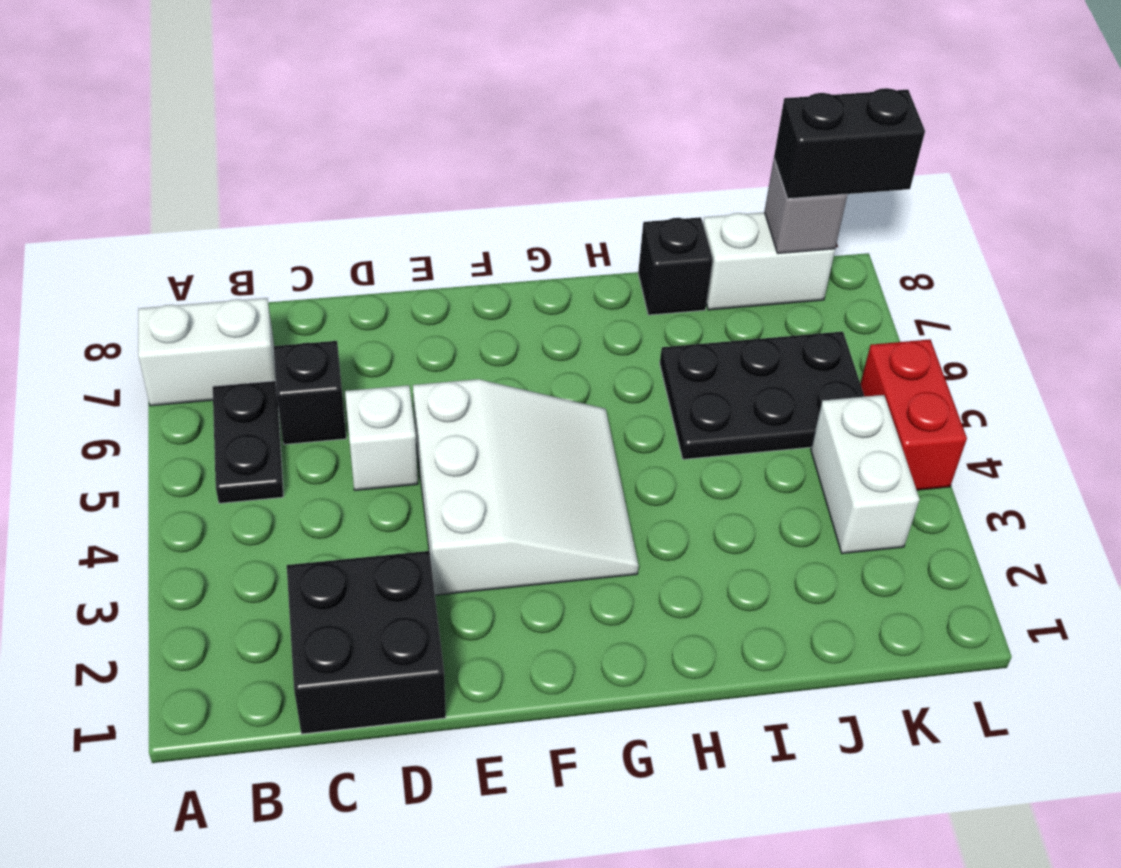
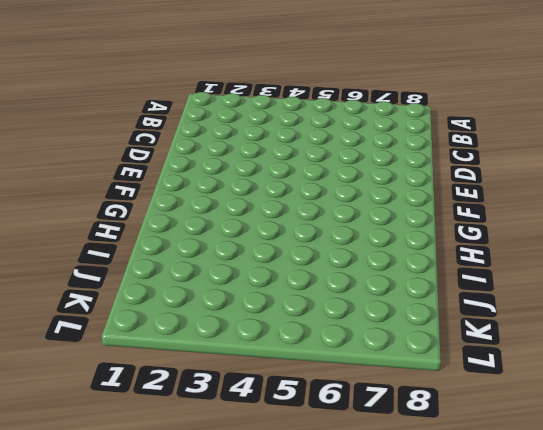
none -> white brick A7:B7 level 1
none -> black plate B5:B6 level 1
none -> black brick C1:D2 level 1

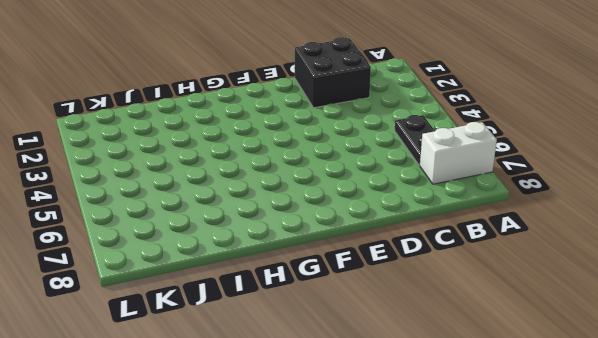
none -> black brick C6 level 1
none -> white brick D5 level 1
none -> white slope E3:G5 level 1 top E

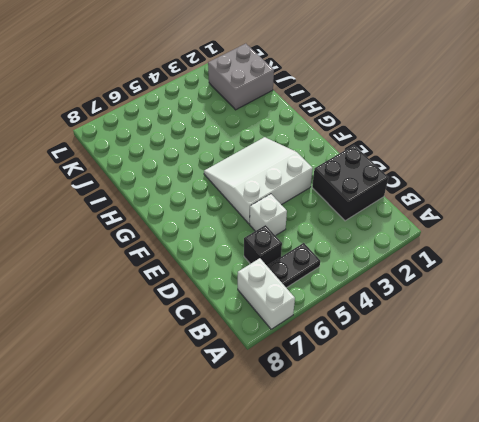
grey brick J1:K2 level 1 -> none
none -> black plate I5:K6 level 1
none -> black brick I8 level 1
none -> white brick J8:K8 level 1

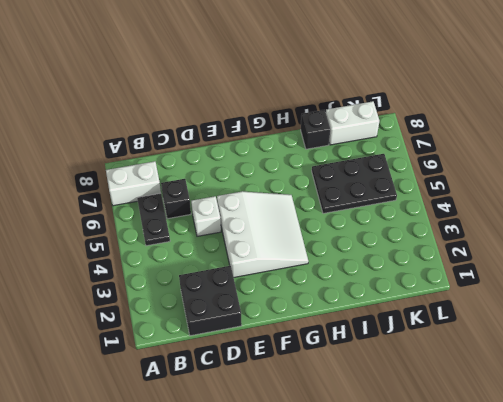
none -> white brick K3:K4 level 1
none -> red brick L4:L5 level 1
none -> grey brick K8 level 2

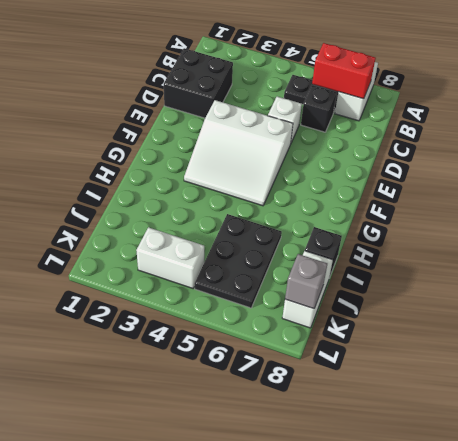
red brick B6:B7 level 2 -> red brick L4:L5 level 1
none -> black brick K8:L8 level 3

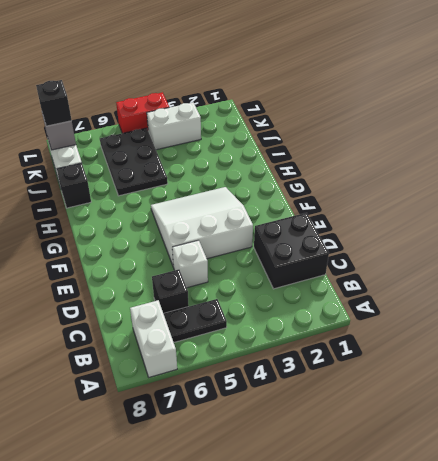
black brick K8 level 3 -> black brick K8:L8 level 3

